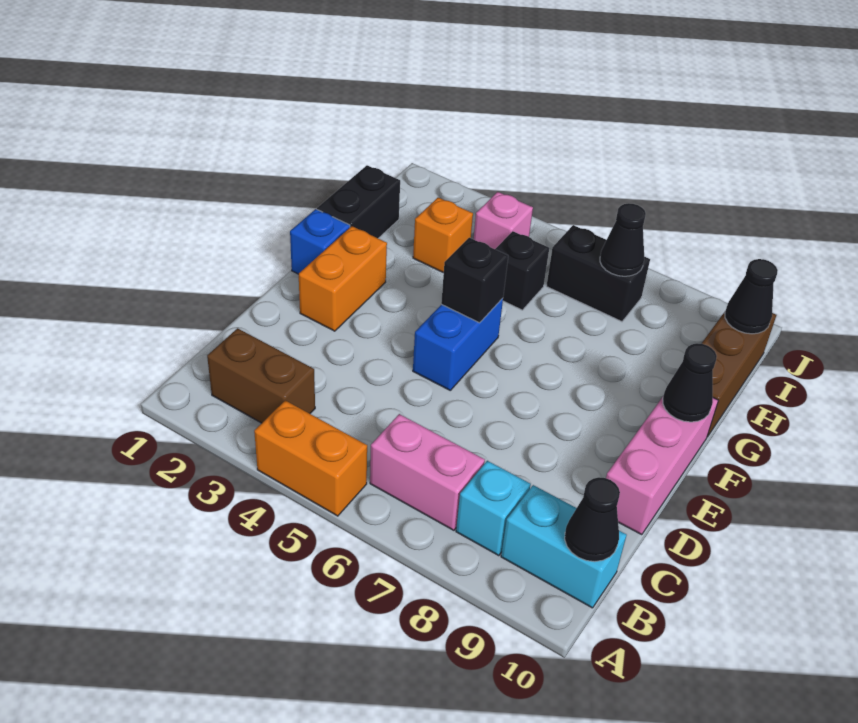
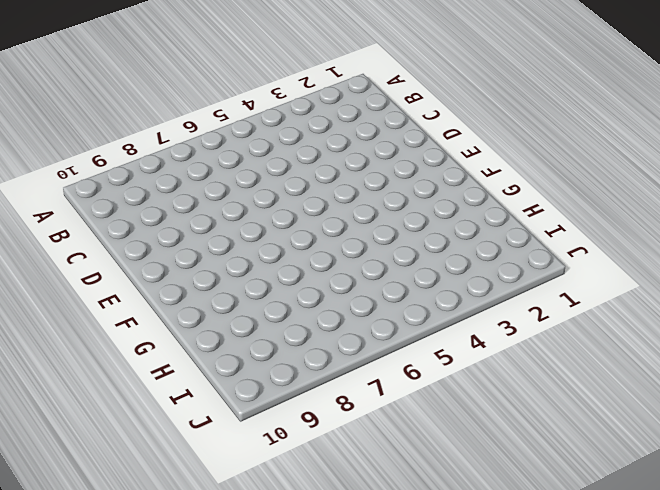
none -> orange brick A4:A5 level 1
none -> brown brick B2:B3 level 1
none -> pink brick B6:B7 level 1

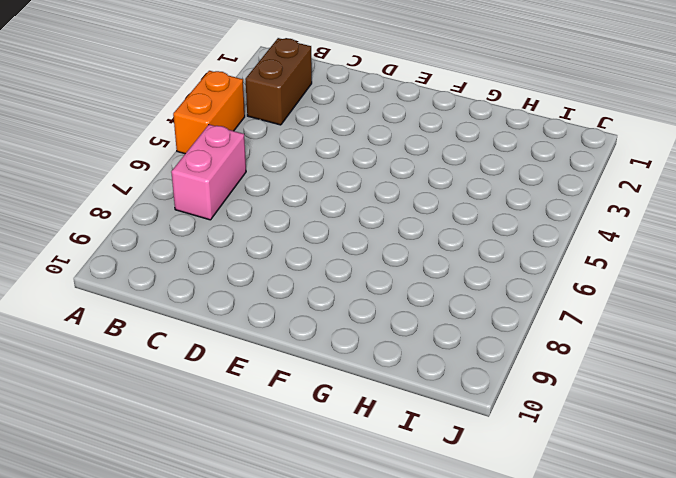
none -> cyan brick B8 level 1
none -> cyan brick B9:B10 level 1
none -> pink brick D10:F10 level 1

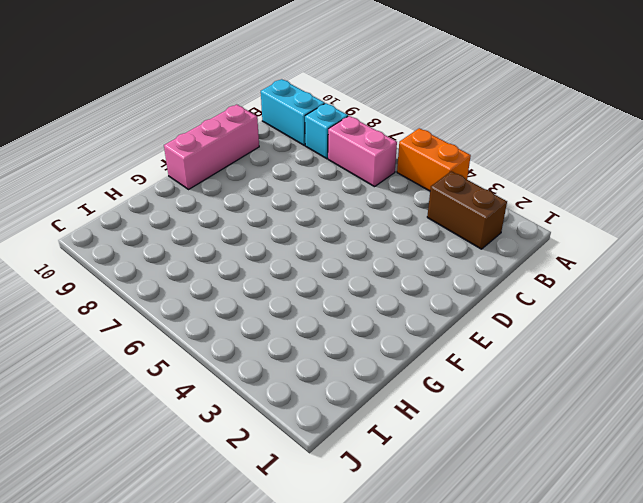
none -> orange brick E2:F2 level 1
none -> blue brick E5:F5 level 1
none -> blue brick F1 level 1

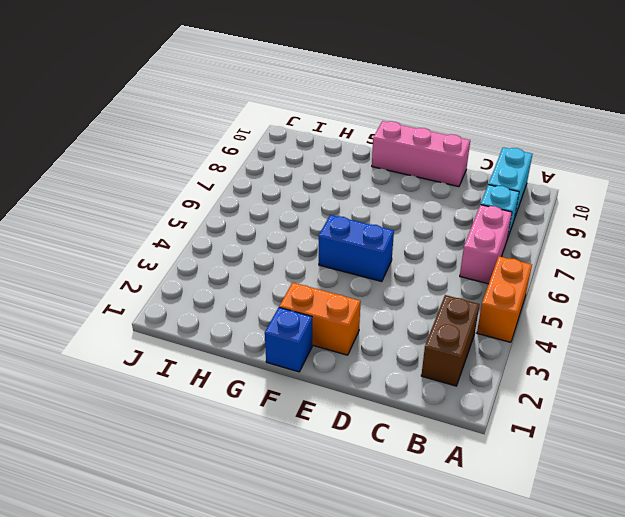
none -> black brick G1:H1 level 1
none -> brown brick G10:I10 level 1
none -> orange brick H3 level 1

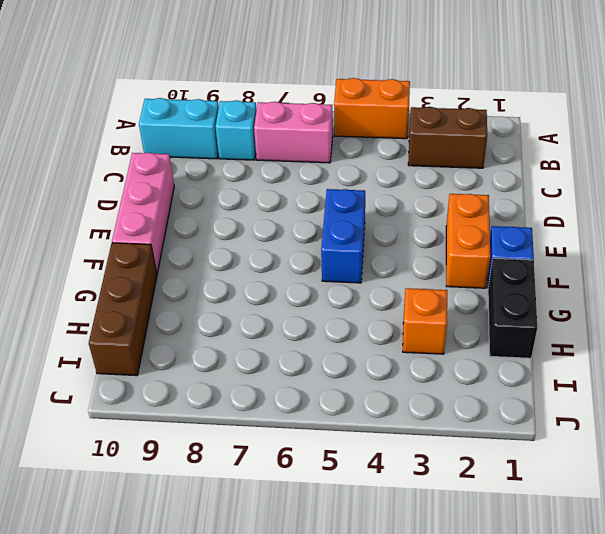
none -> black brick H5 level 1
none -> pink brick I4 level 1
none -> black brick I6:I7 level 1

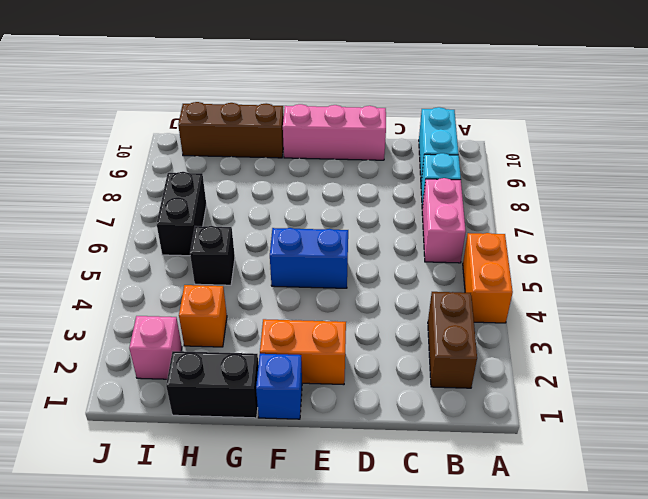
pink brick I2 level 1 -> pink brick I4 level 1
none -> black cone B10 level 2
none -> black brick F5 level 2
none -> black cone F10 level 2

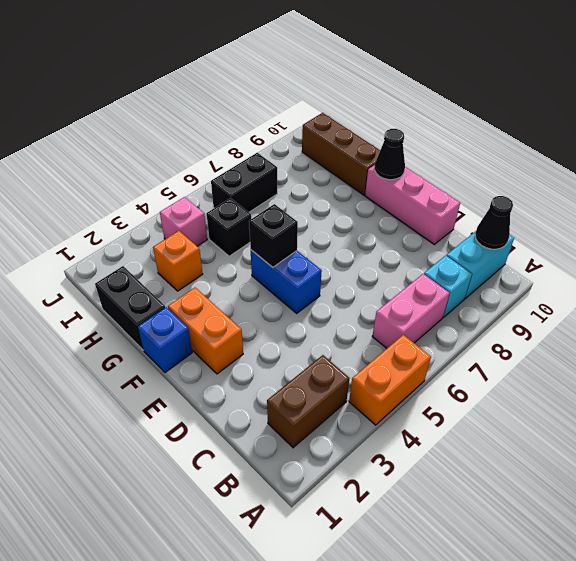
none -> black cone I7 level 2
none -> black cone I10 level 2

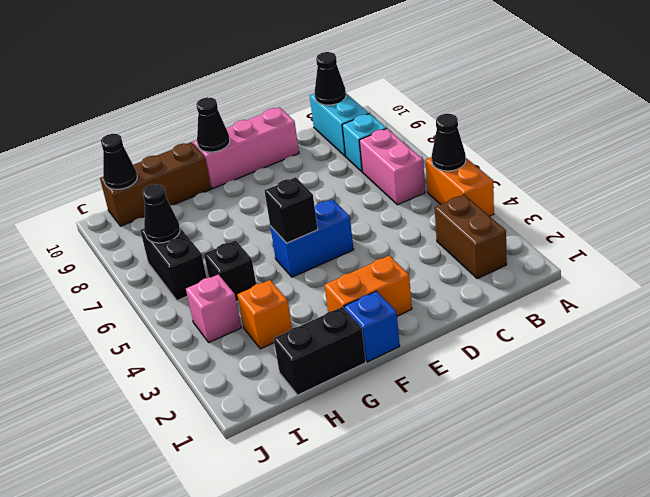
black cone A5 level 2 -> none

